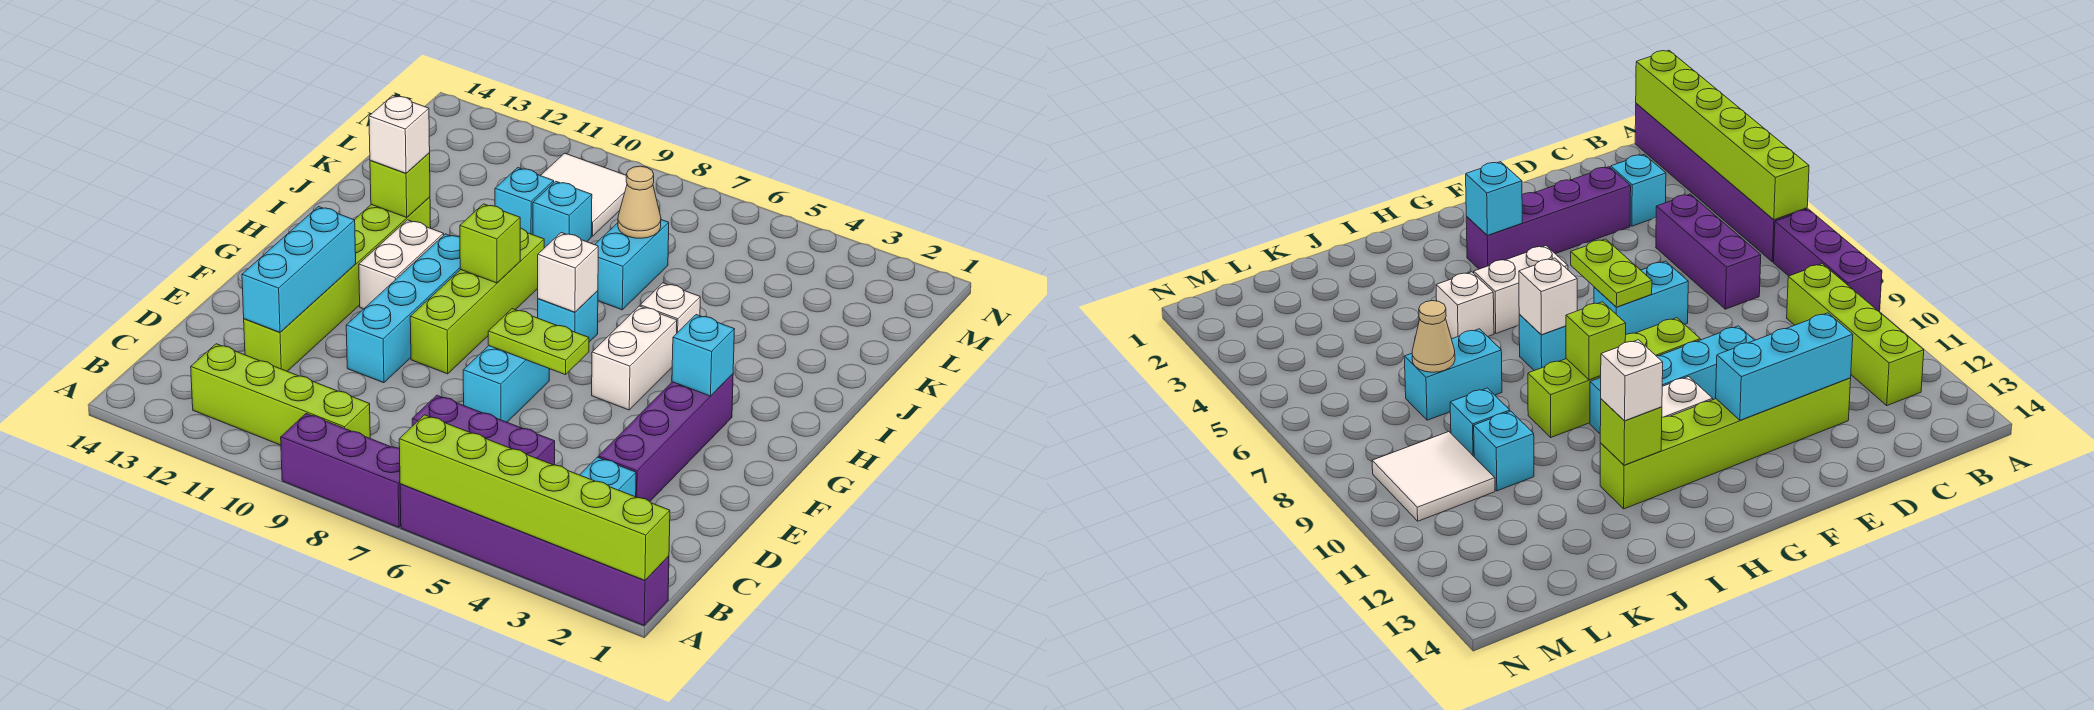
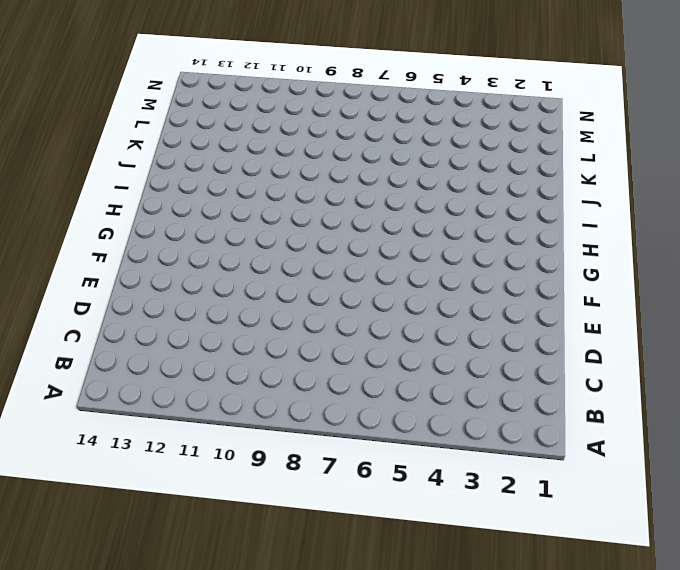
none -> purple brick A1:A6 level 1
none -> purple brick A7:A9 level 1
none -> lime brick B9:B12 level 1

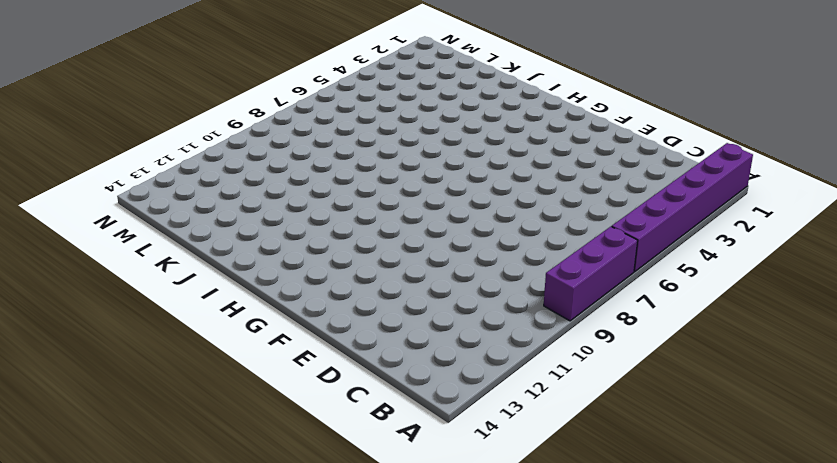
none -> lime brick B9:B12 level 1
none -> cyan brick C3 level 1
none -> purple brick C5:C7 level 1

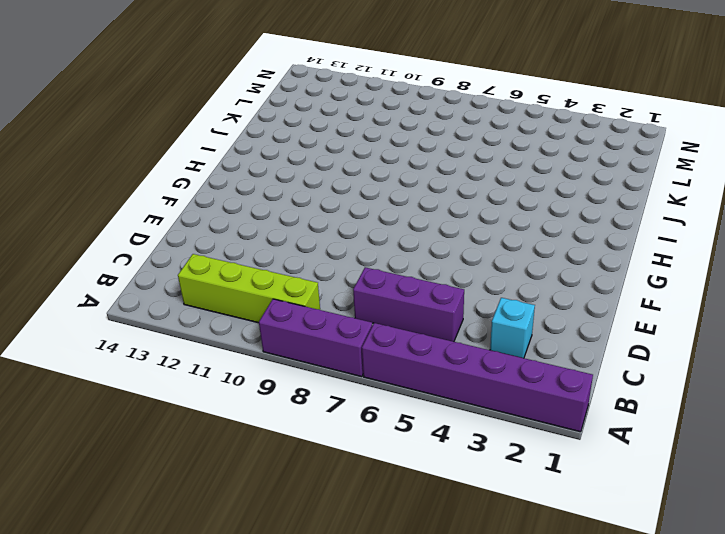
none -> purple brick D3:G3 level 1
none -> lime brick D12:I12 level 1
none -> cyan brick E7:F7 level 1

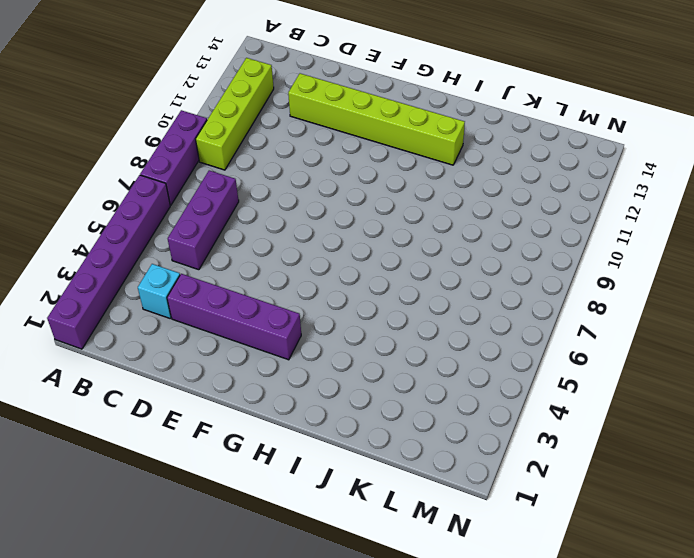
none -> cyan brick E7:F7 level 1
none -> cyan brick E10:H10 level 1
none -> lime brick F9:I9 level 1

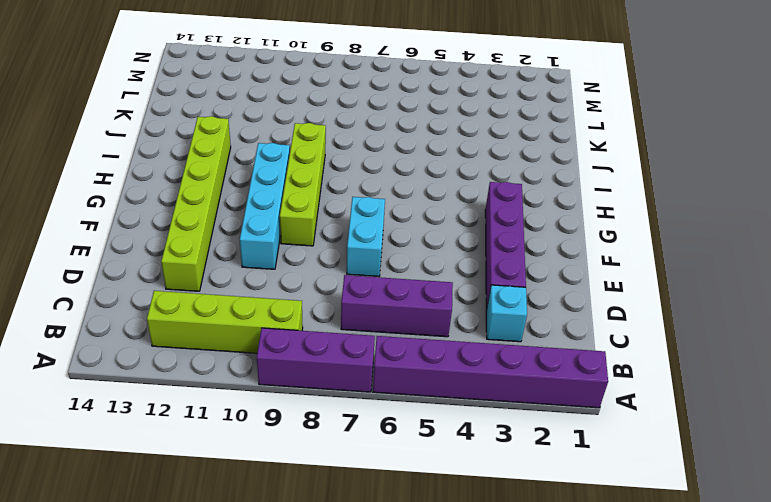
none -> white brick G5:H5 level 1
none -> white brick G11:H11 level 1
none -> cyan brick H7 level 1

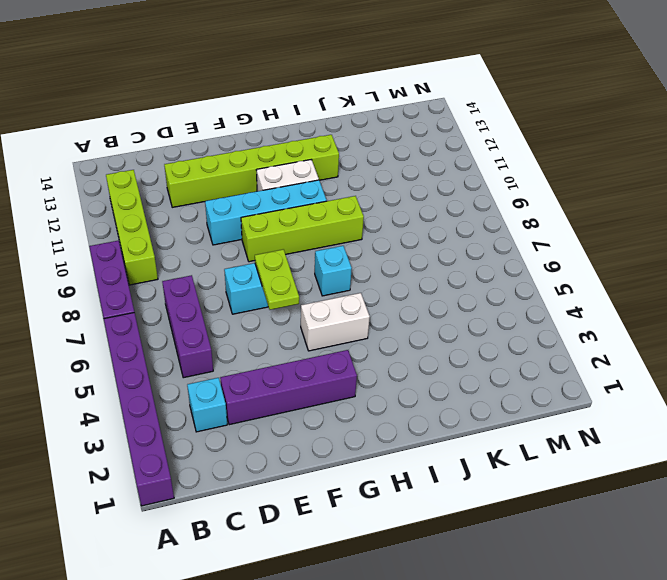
none -> white brick I5 level 1
none -> cyan brick J7:K7 level 1
none -> cyan brick K9 level 1

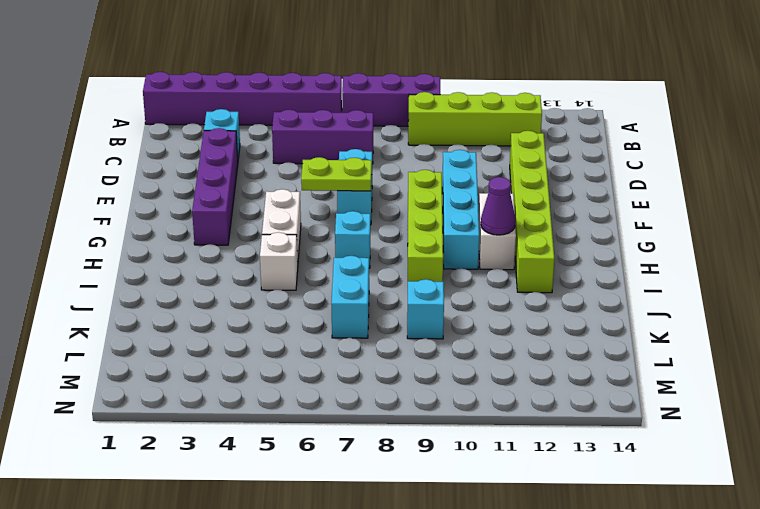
purple cone H11 level 2 -> none
none -> cyan brick K10 level 1
none -> white tile L9:M10 level 1
none -> lime brick A1:A6 level 2

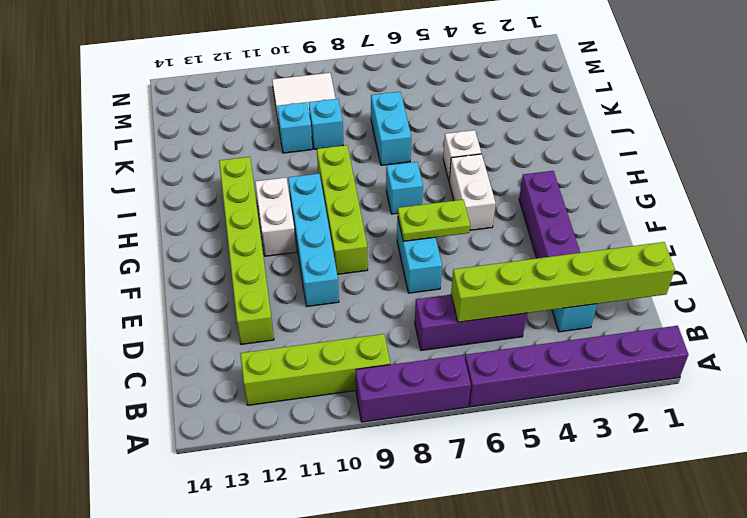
lime brick C1:C6 level 2 -> lime brick A1:A6 level 2
none -> cyan brick D12:F12 level 2
none -> cyan brick G3 level 2
none -> white brick H7 level 2

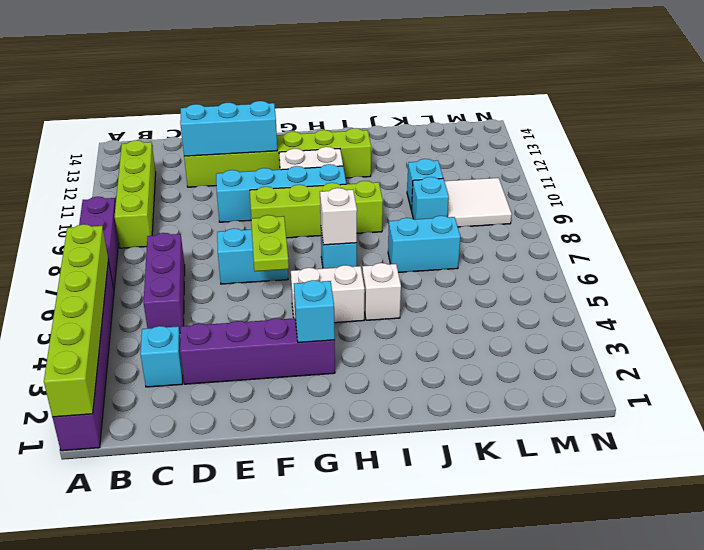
none -> lime brick H9 level 2
none -> lime brick I12 level 2
none -> tan cone K7 level 2

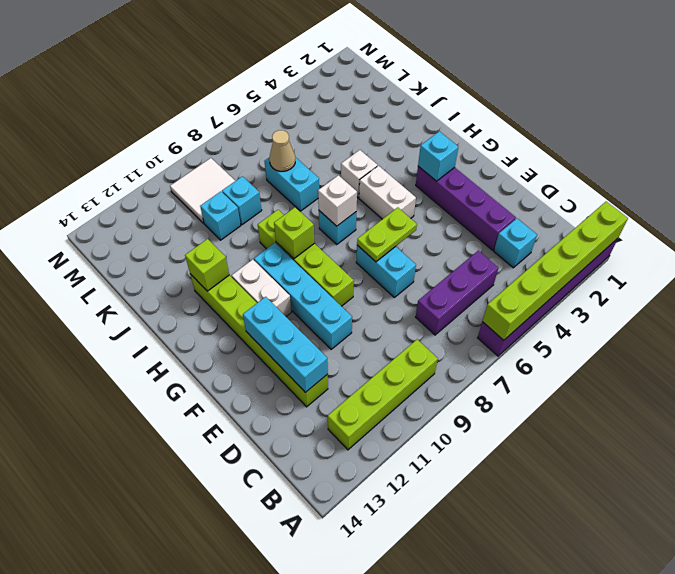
none -> purple brick A7:A9 level 1
none -> white brick I12 level 3

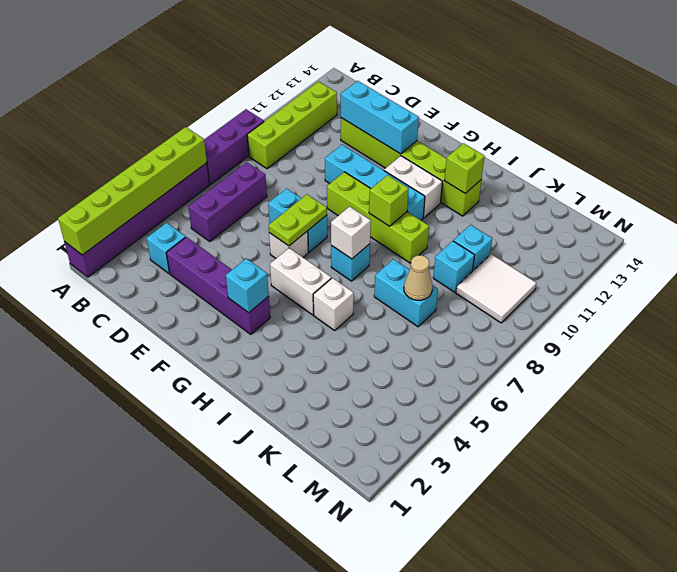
white brick F6 level 1 -> white brick I12 level 3

